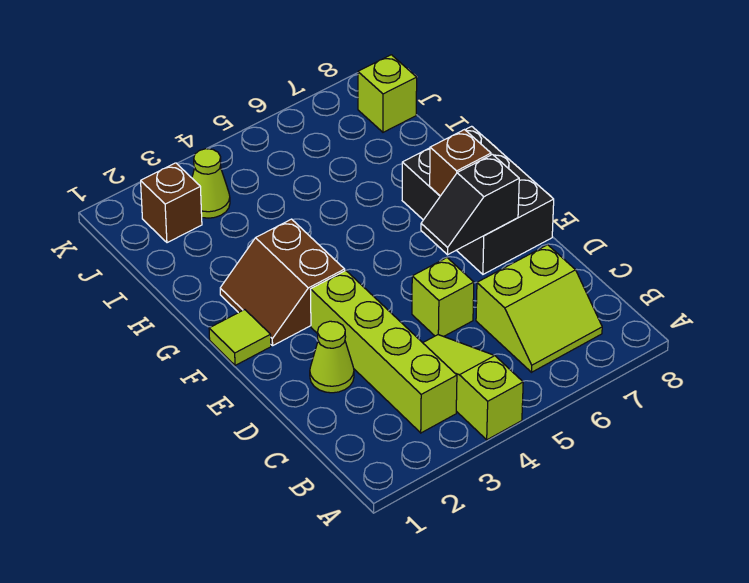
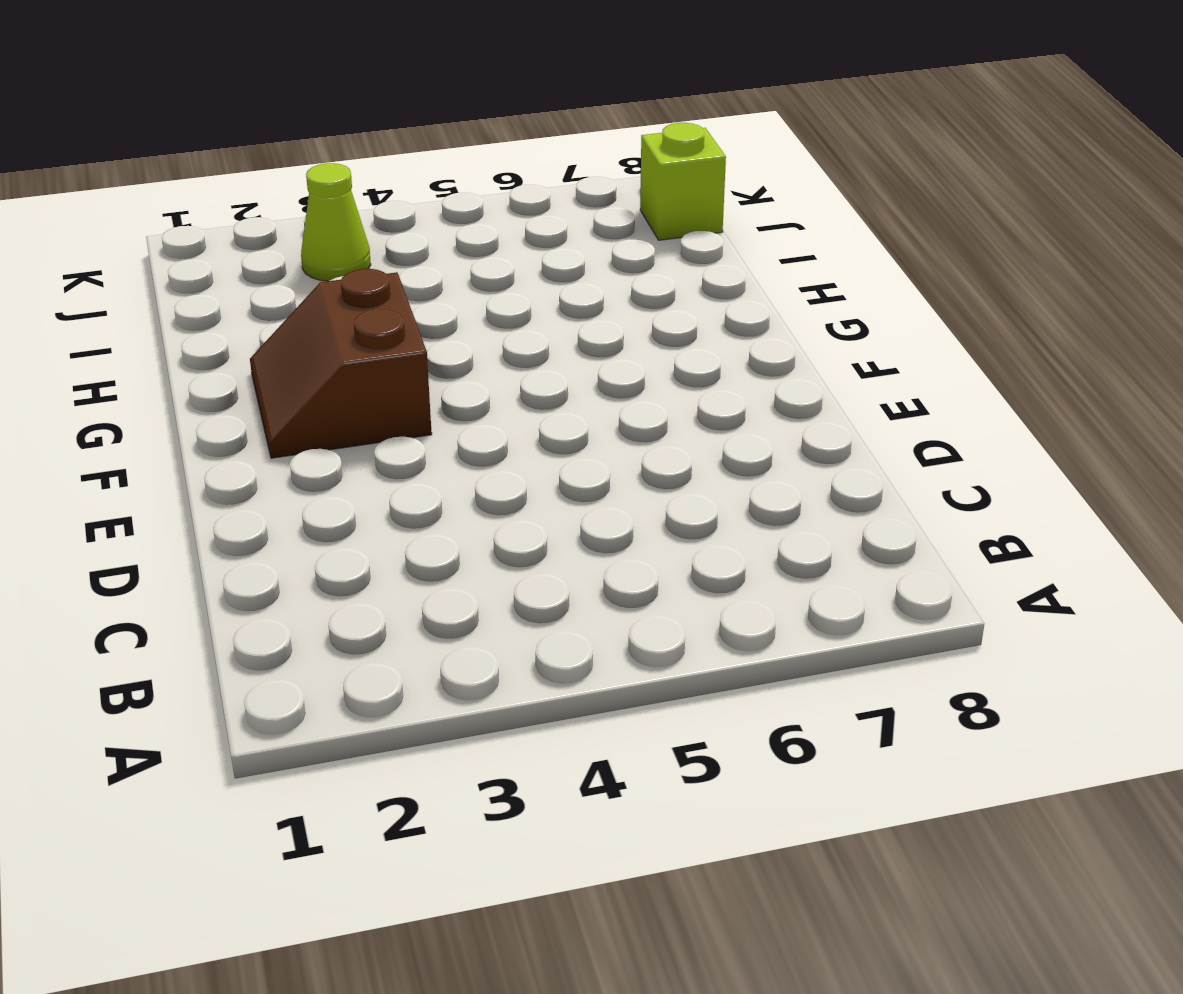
none -> lime slope A4:C4 level 1 top A
none -> lime brick B3:E3 level 1
none -> lime slope B6:C7 level 1 top C

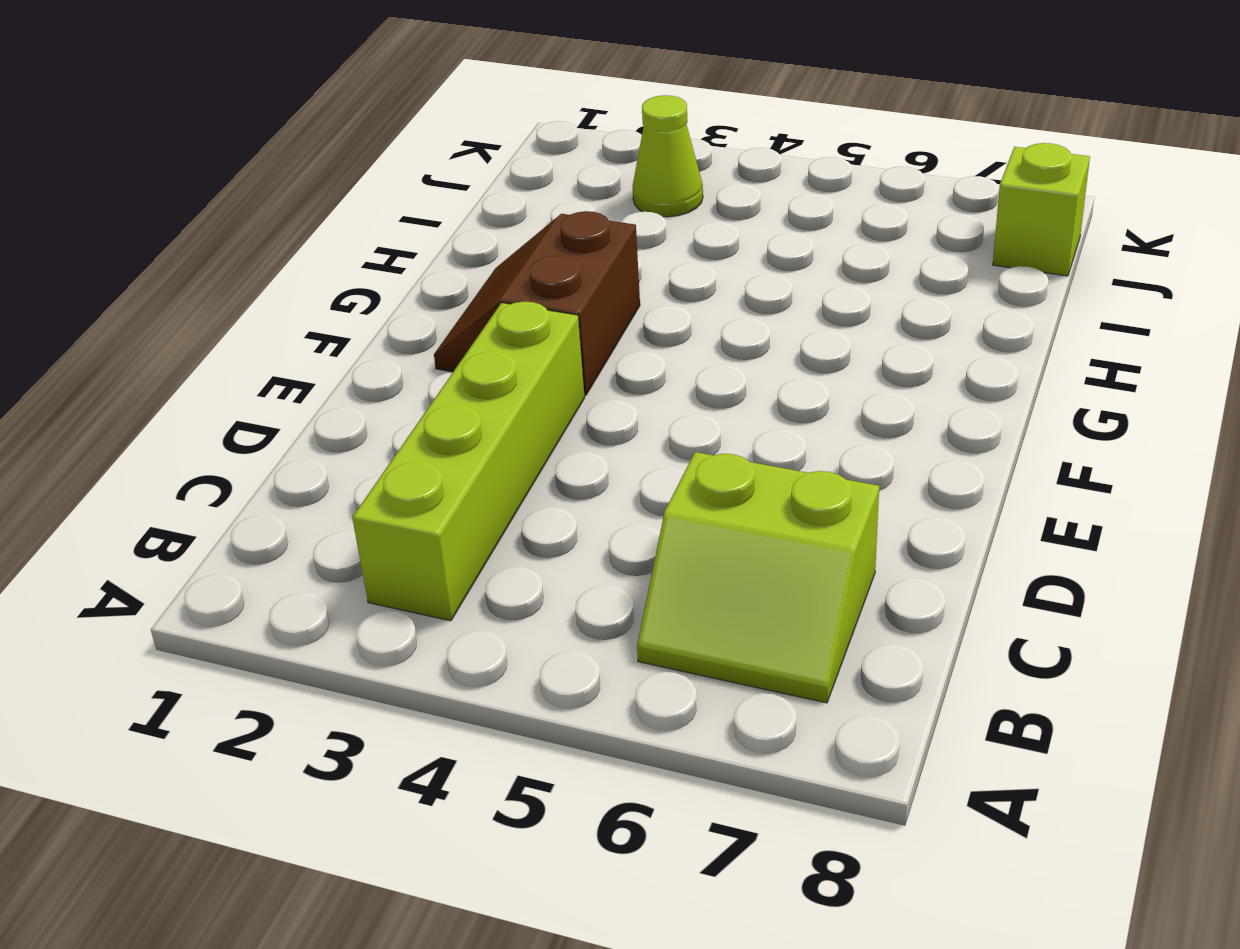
none -> lime slope A4:C4 level 1 top A
none -> lime cone D2 level 1
none -> lime brick D5 level 1

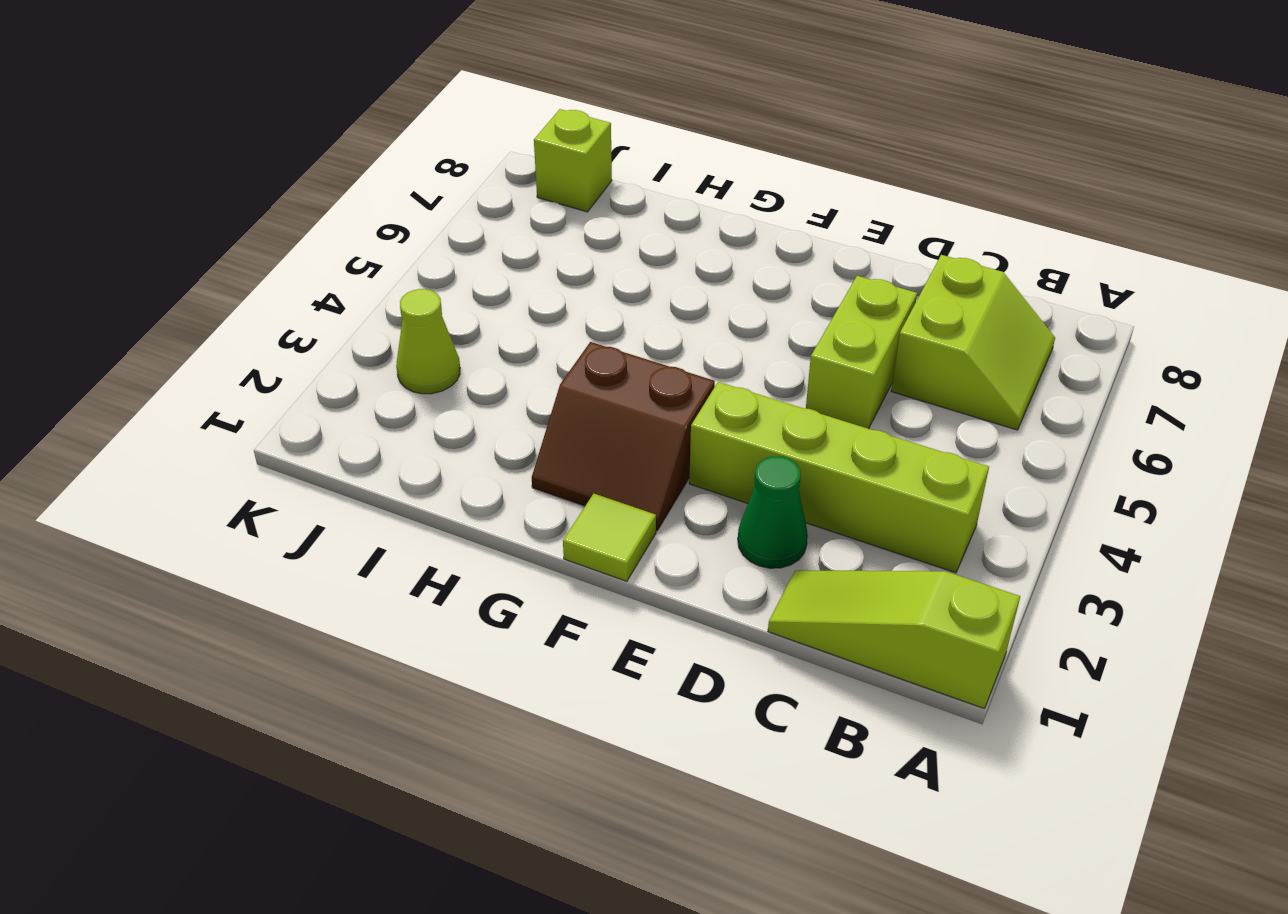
lime slope A1:C1 level 1 top A -> lime slope A4:C4 level 1 top A
green cone D2 level 1 -> lime cone D2 level 1
lime brick D5:D6 level 1 -> lime brick D5 level 1
none -> black brick E7:G8 level 1
none -> brown brick J2 level 1
none -> black slope E6:E7 level 2 top 7

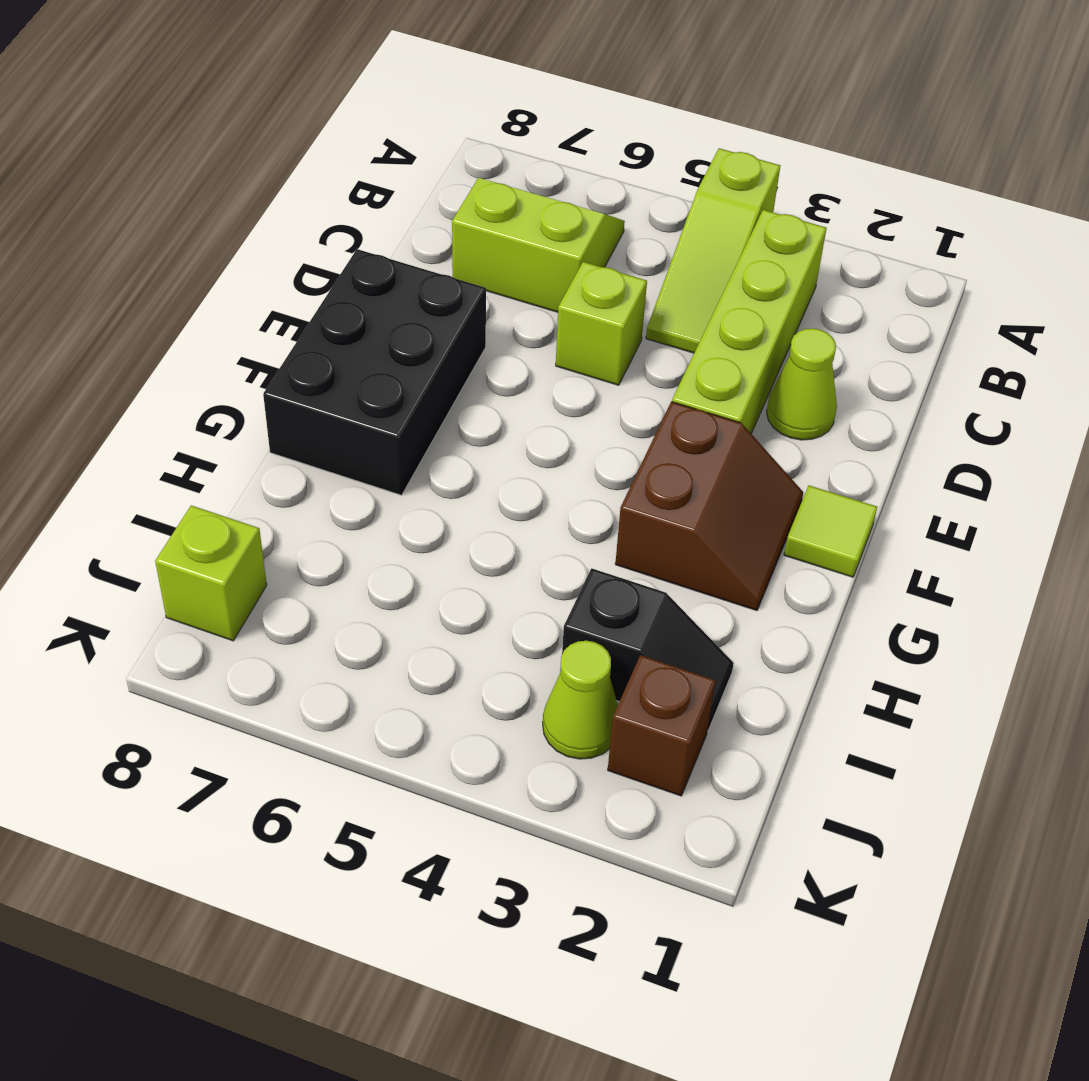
black slope I2:I3 level 1 top 3 -> black slope E6:E7 level 2 top 7
none -> brown brick F7 level 2

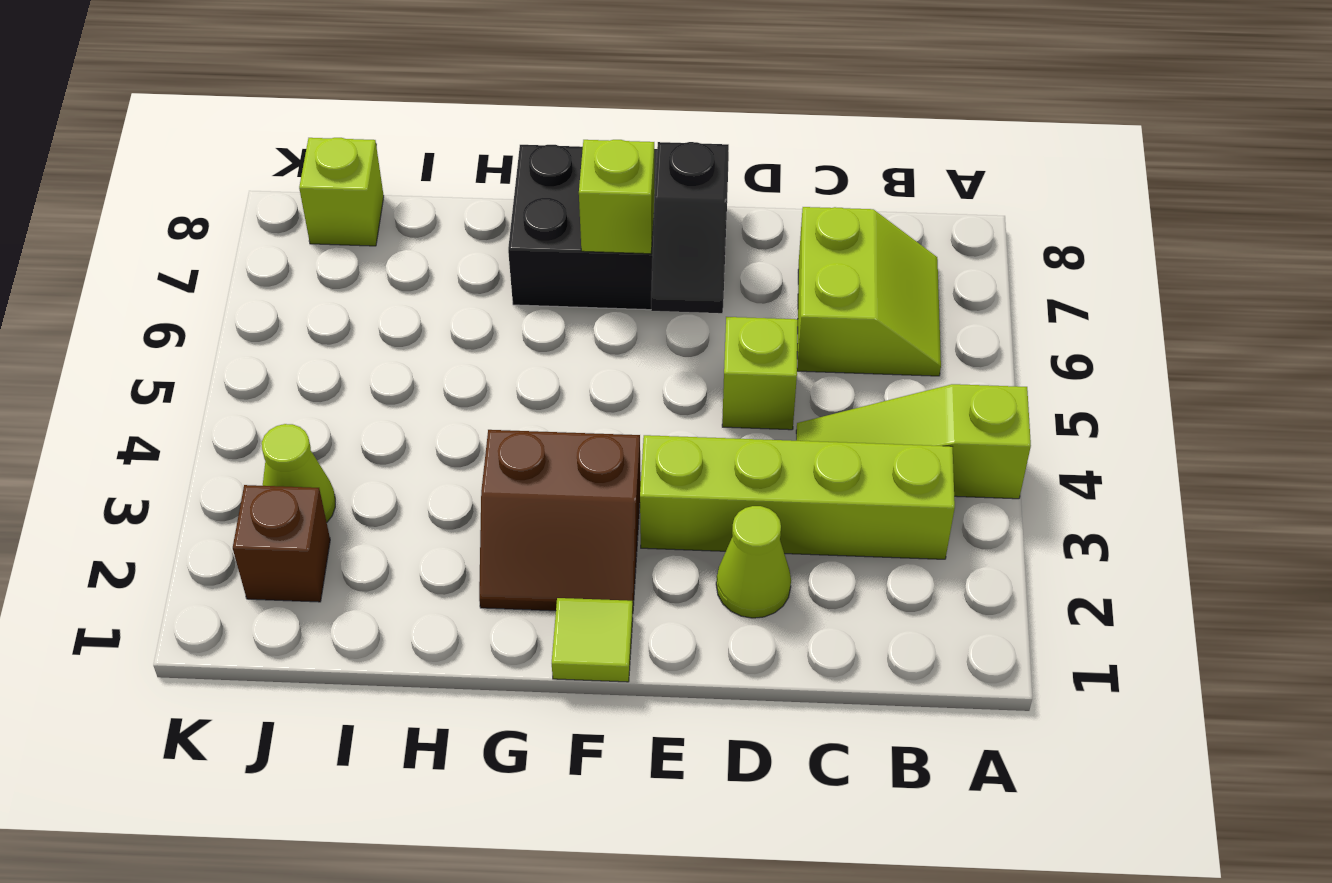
lime brick F7 level 2 -> brown brick F7 level 2

